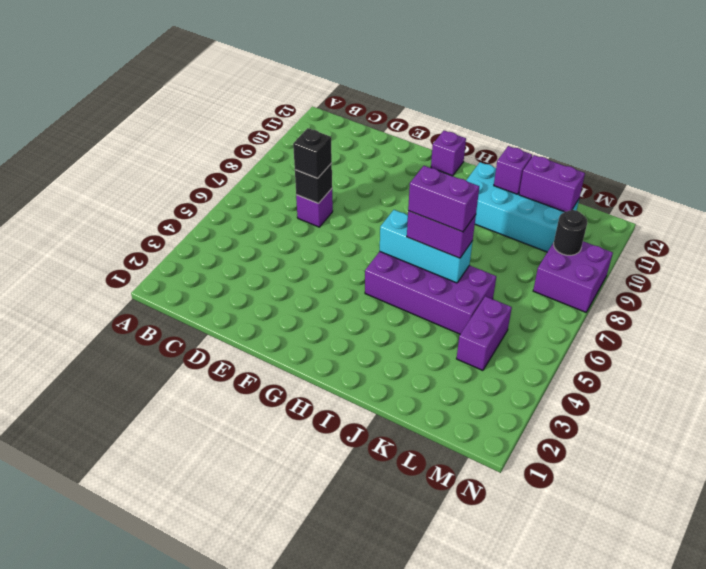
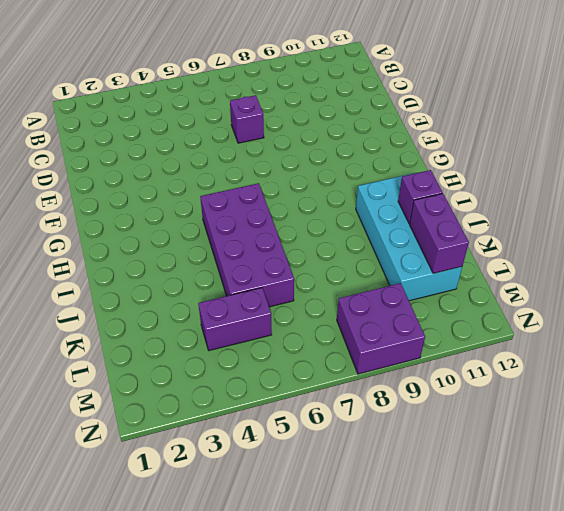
none -> purple brick G12 level 1
none -> black brick D7 level 2
none -> cyan brick H6:J6 level 2

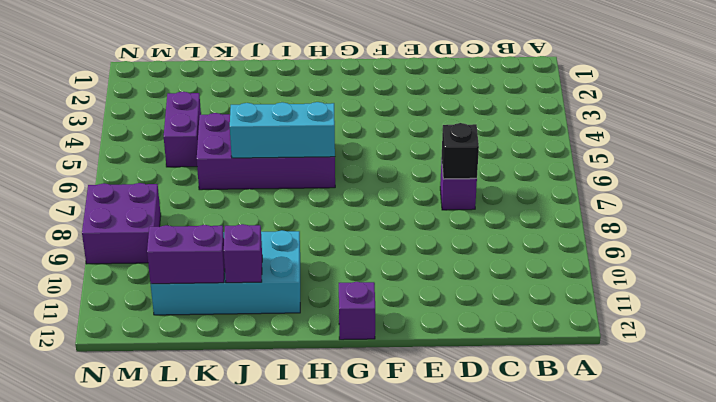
none -> black round brick M9 level 2
none -> black brick D7 level 3
none -> purple brick I6:J6 level 3

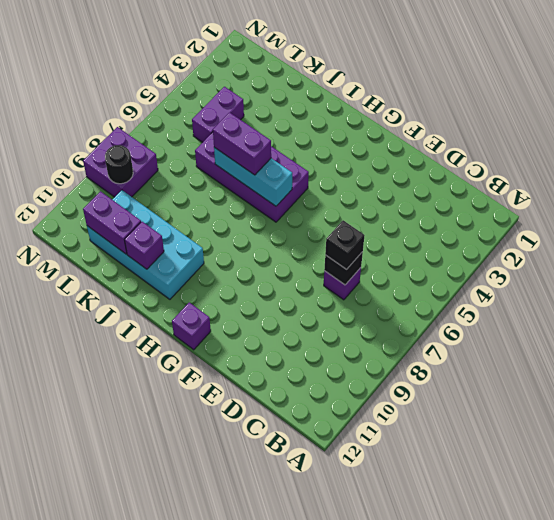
none -> purple brick I6:J6 level 4

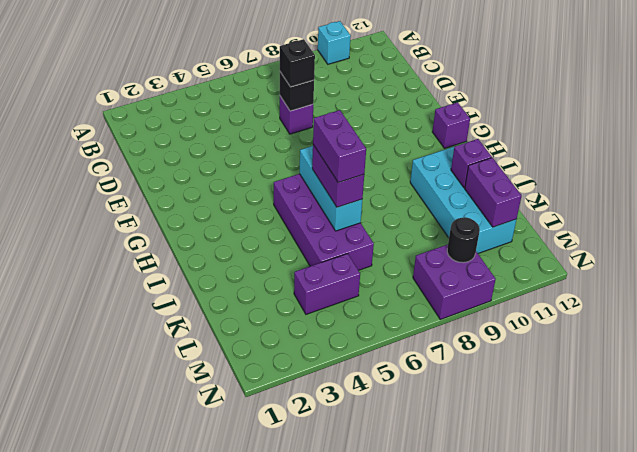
cyan brick A10 level 1 -> none

